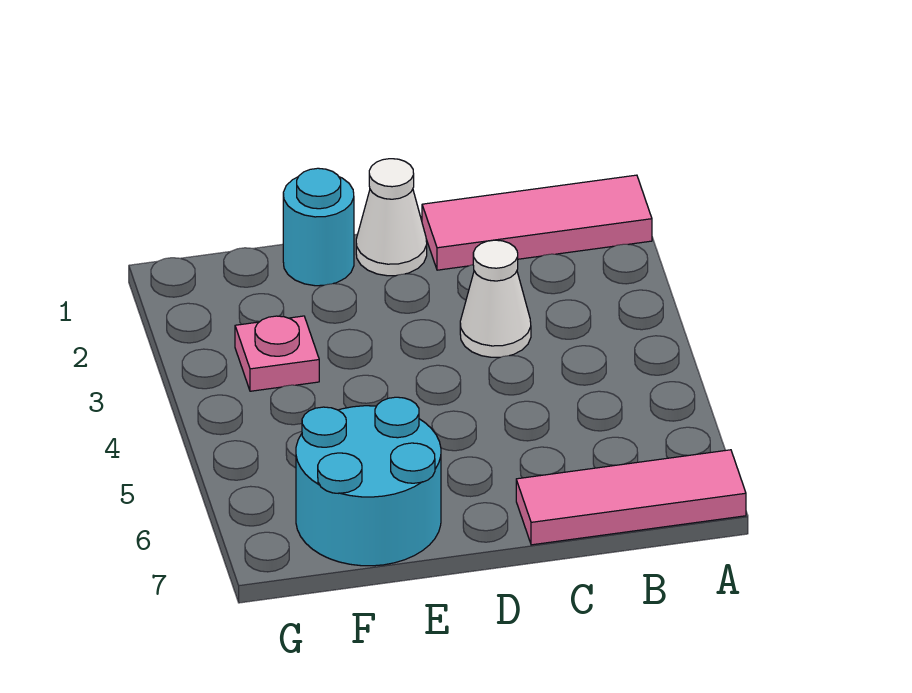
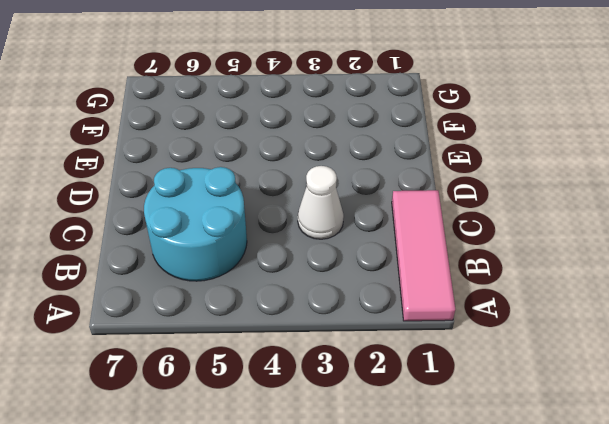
cyan round brick B5:C6 level 1 -> cyan round brick E6:F7 level 1
none -> pink tile A7:C7 level 1
none -> white cone D1 level 1

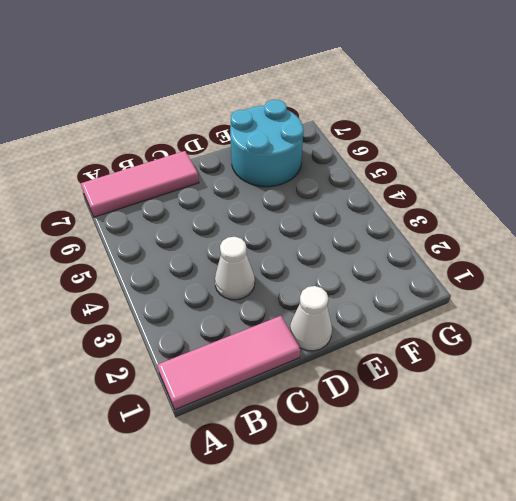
none -> cyan round brick E1 level 1
none -> pink plate F3 level 1

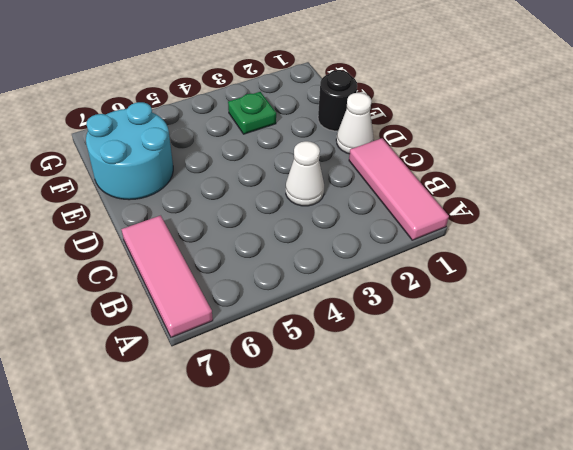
black round brick E1 level 1 -> cyan round brick E1 level 1
green plate F3 level 1 -> pink plate F3 level 1

